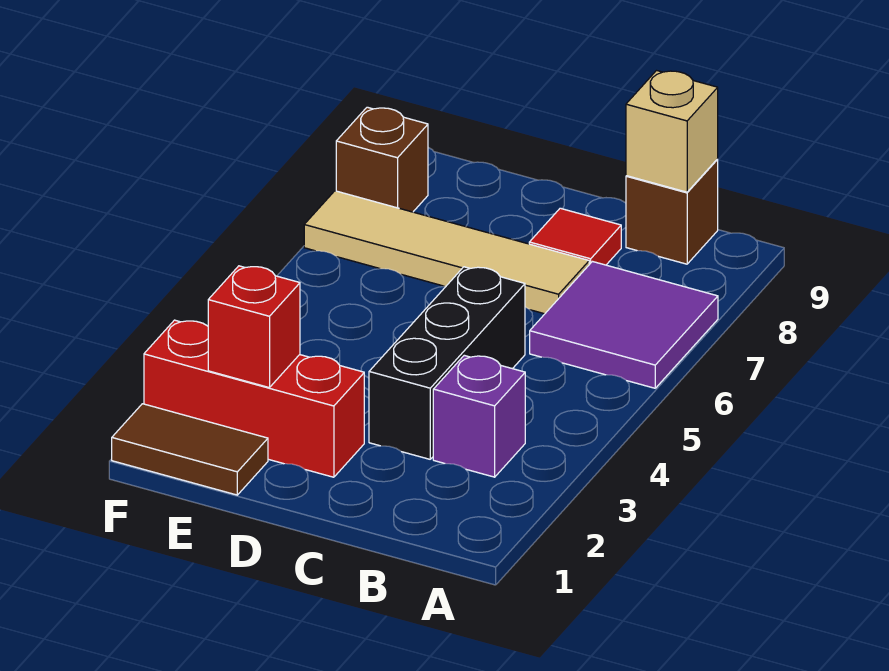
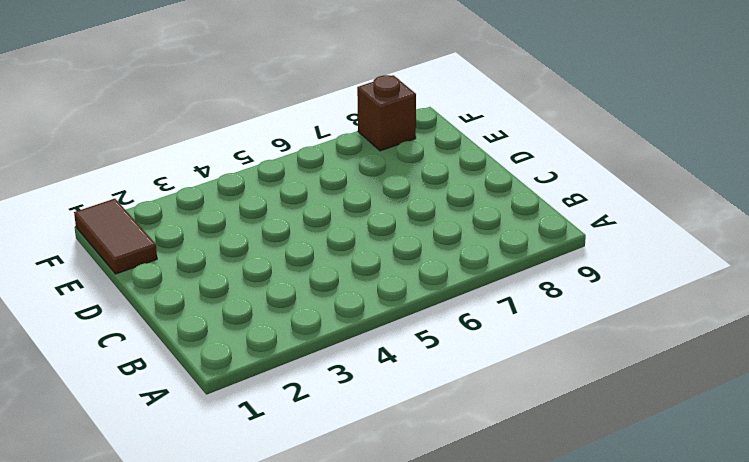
none -> purple tile A6:B7 level 1
none -> purple brick B3 level 1

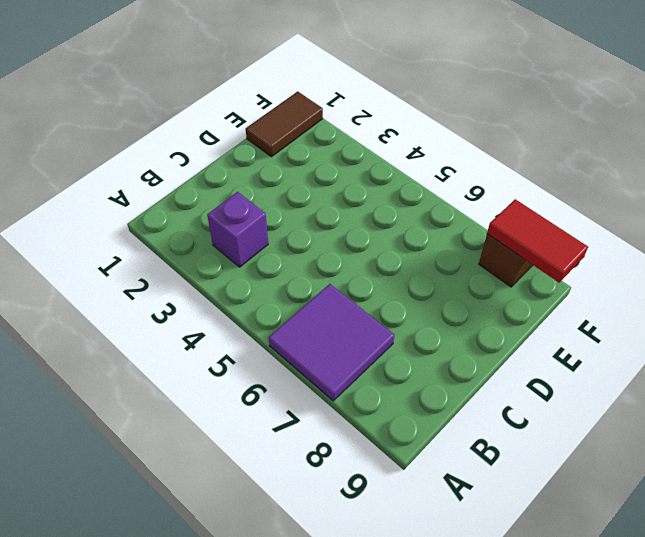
red tile F8:F9 level 2 -> none
none -> brown brick B9 level 1
none -> black brick C3:C5 level 1

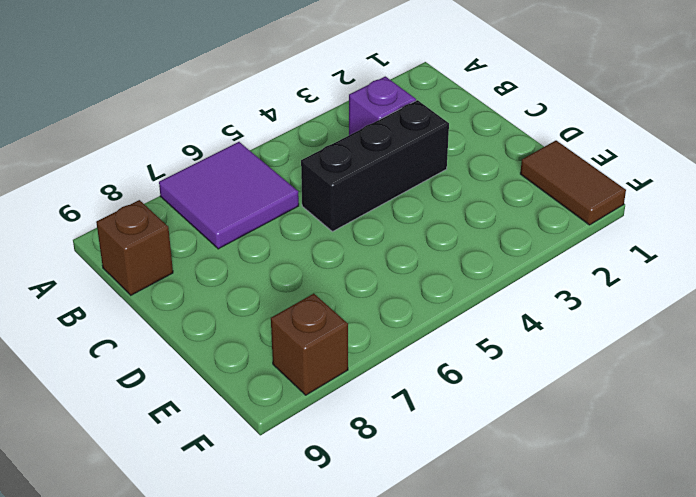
none -> tan tile C7:F7 level 1
none -> red tile C8 level 1

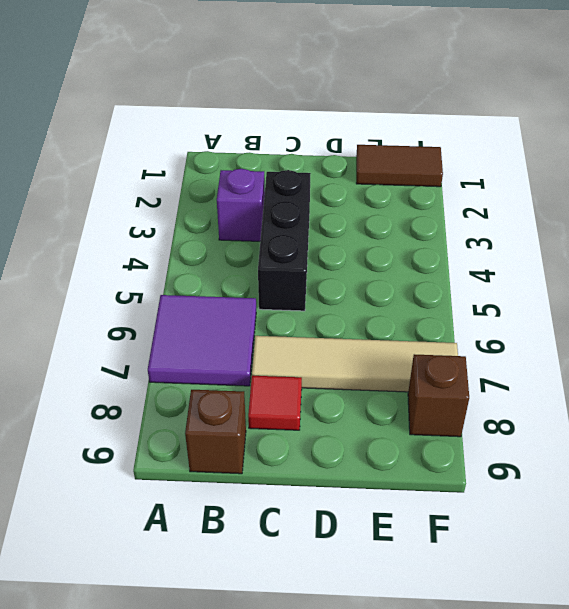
none -> red brick D2:F2 level 1
none -> tan brick B9 level 2

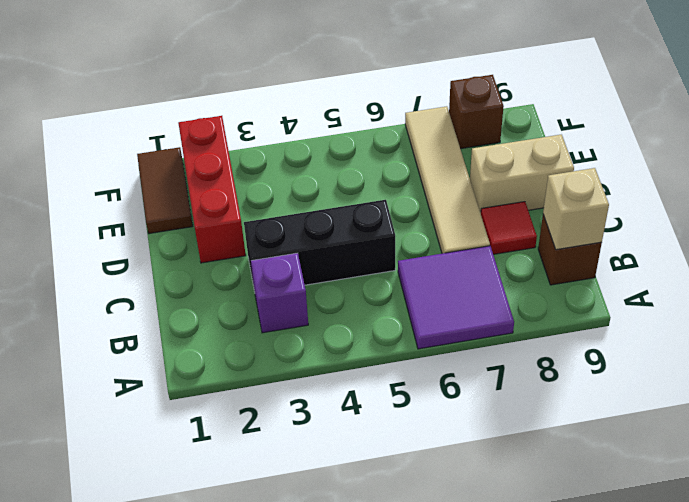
tan brick D8:D9 level 1 -> none
none -> red brick E2 level 2

